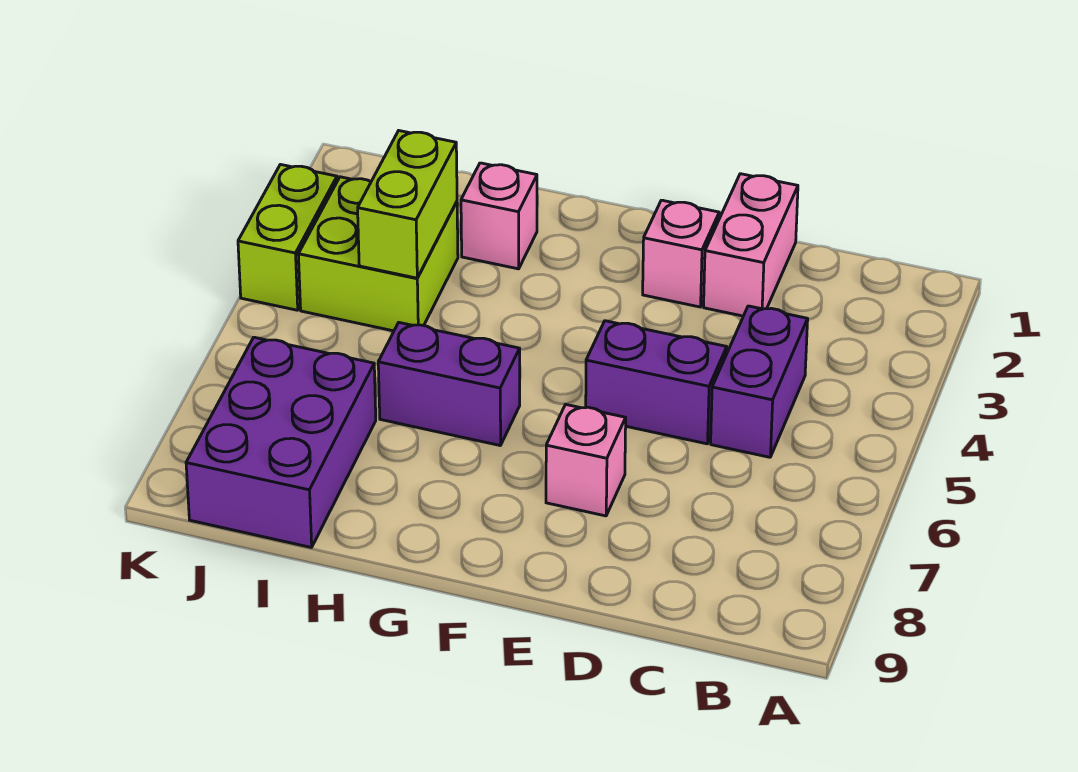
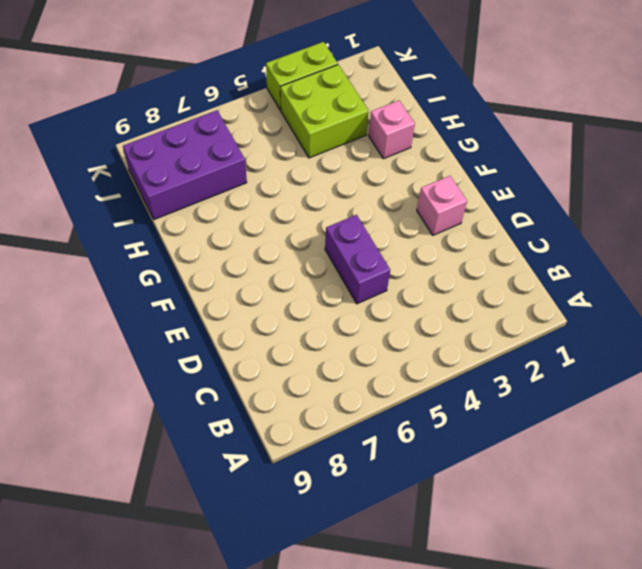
none -> purple brick C4:C5 level 1
none -> pink brick D1:D2 level 1

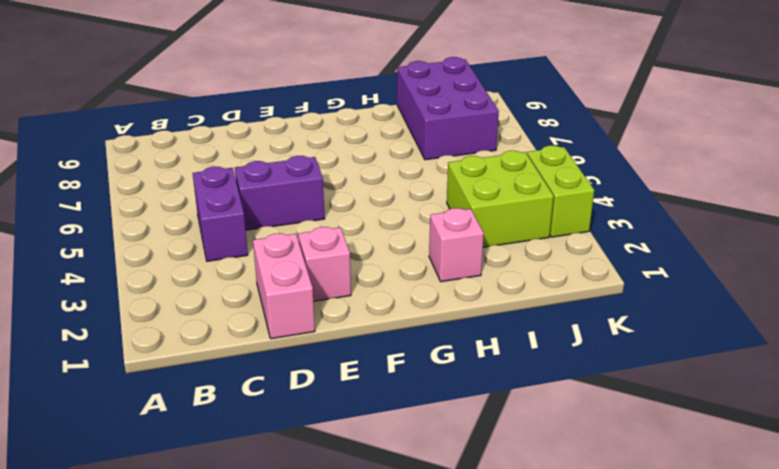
none -> pink brick E7 level 1
none -> purple brick G6:H6 level 1

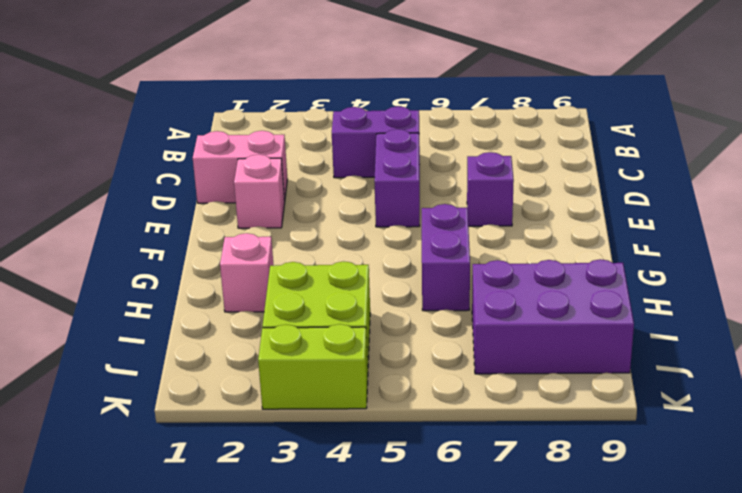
purple brick E7 level 1 -> pink brick E7 level 1
none -> lime brick I3:I4 level 2

